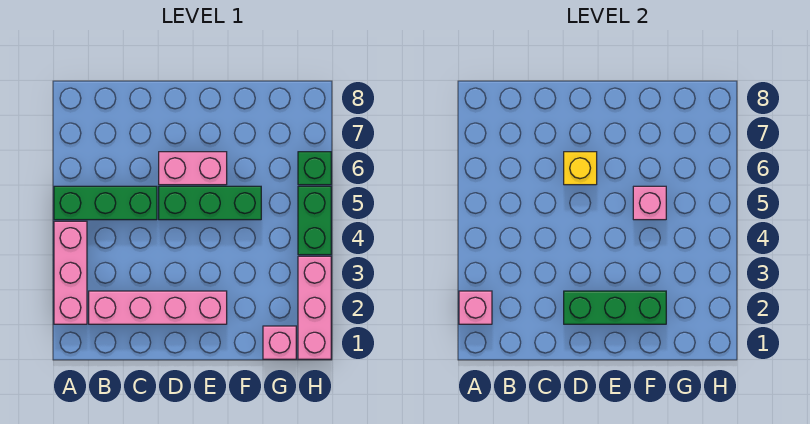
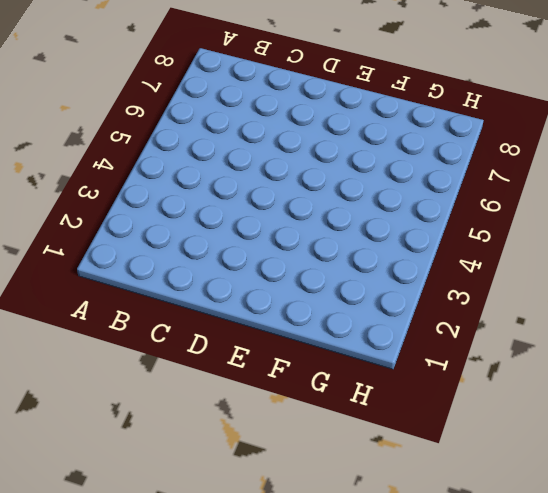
none -> pink brick A2:A4 level 1
none -> green brick A5:C5 level 1
none -> pink brick B2:E2 level 1

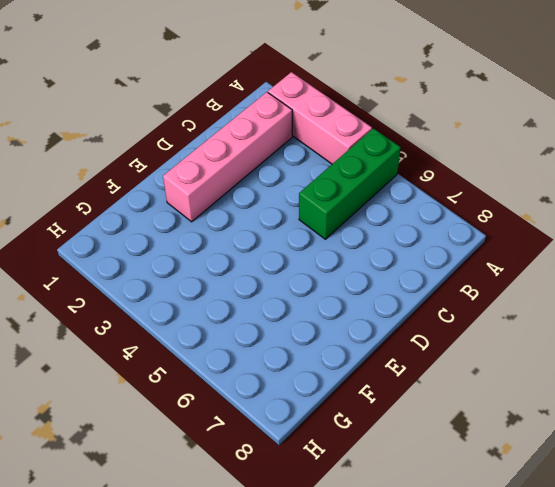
none -> green brick D5:F5 level 1
none -> pink brick D6:E6 level 1
none -> pink brick G1 level 1

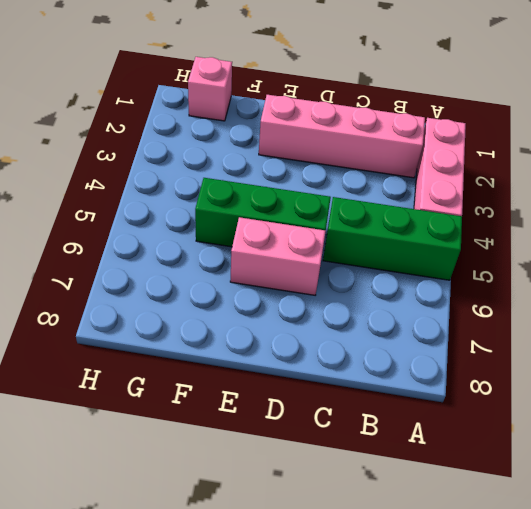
none -> pink brick H1:H3 level 1
none -> green brick H4:H5 level 1
none -> green brick H6 level 1

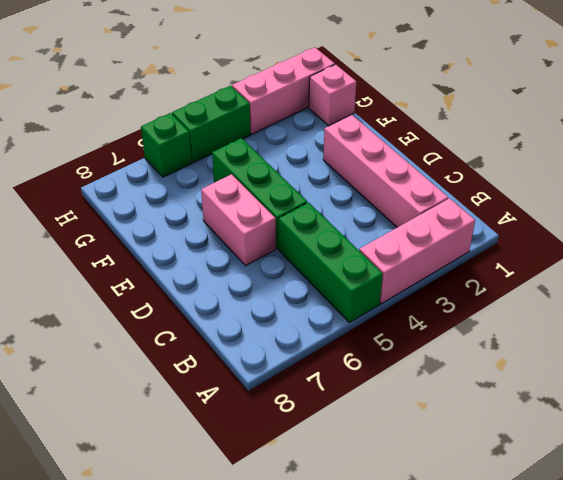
none -> pink brick A2 level 2
none -> green brick D2:F2 level 2
none -> yellow brick D6 level 2

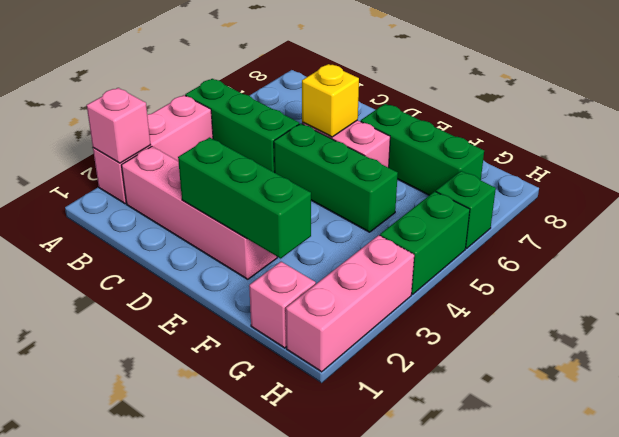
green brick E7:G7 level 1 -> none
none -> pink brick F5 level 2

